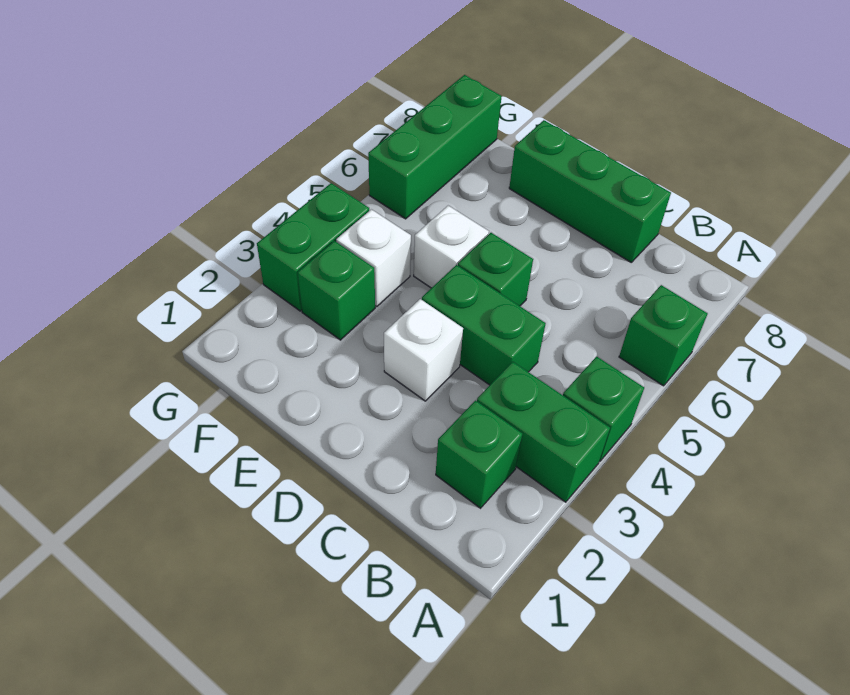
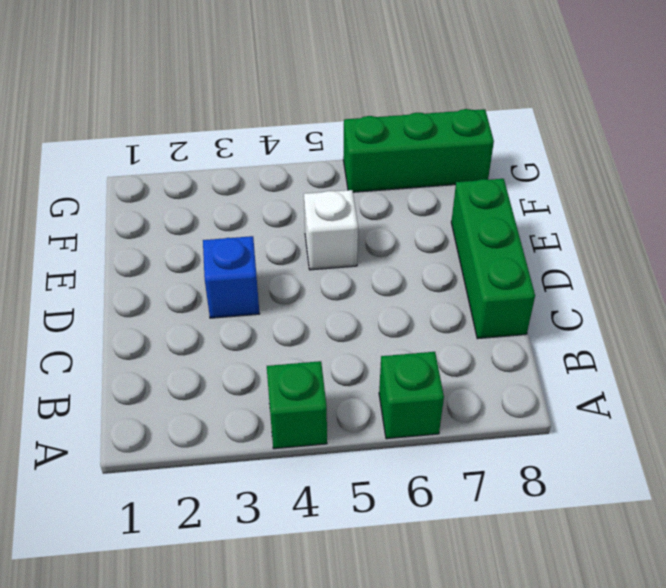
blue brick D3 level 1 -> white brick D3 level 1
none -> green brick A3:B3 level 1
none -> green brick B2 level 1
none -> green brick C4:D4 level 1

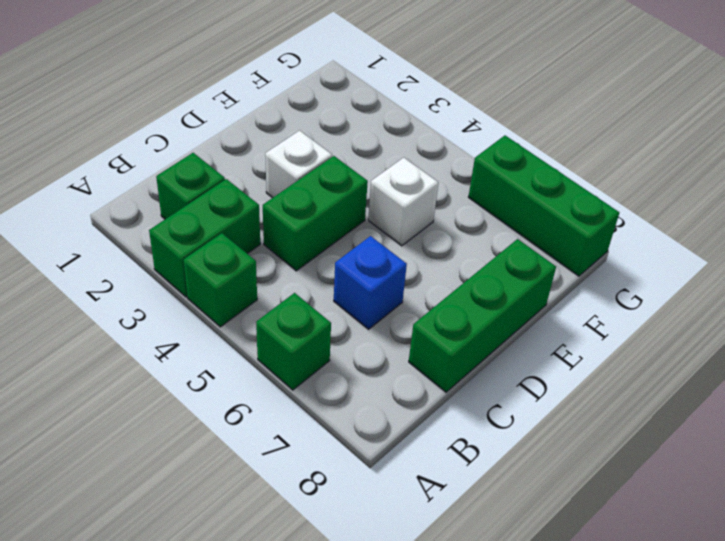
blue brick C6 level 1 -> none
none -> green brick D5 level 1
none -> green brick F3 level 1
none -> white brick F4 level 1

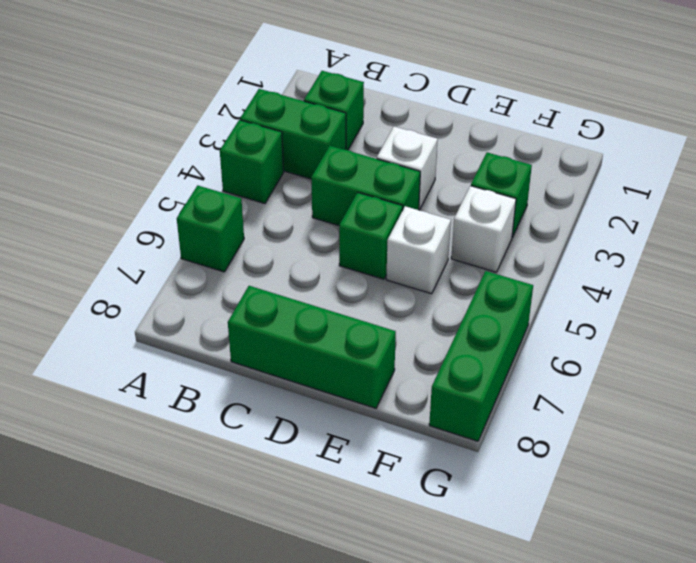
none -> green brick G3:G4 level 1

